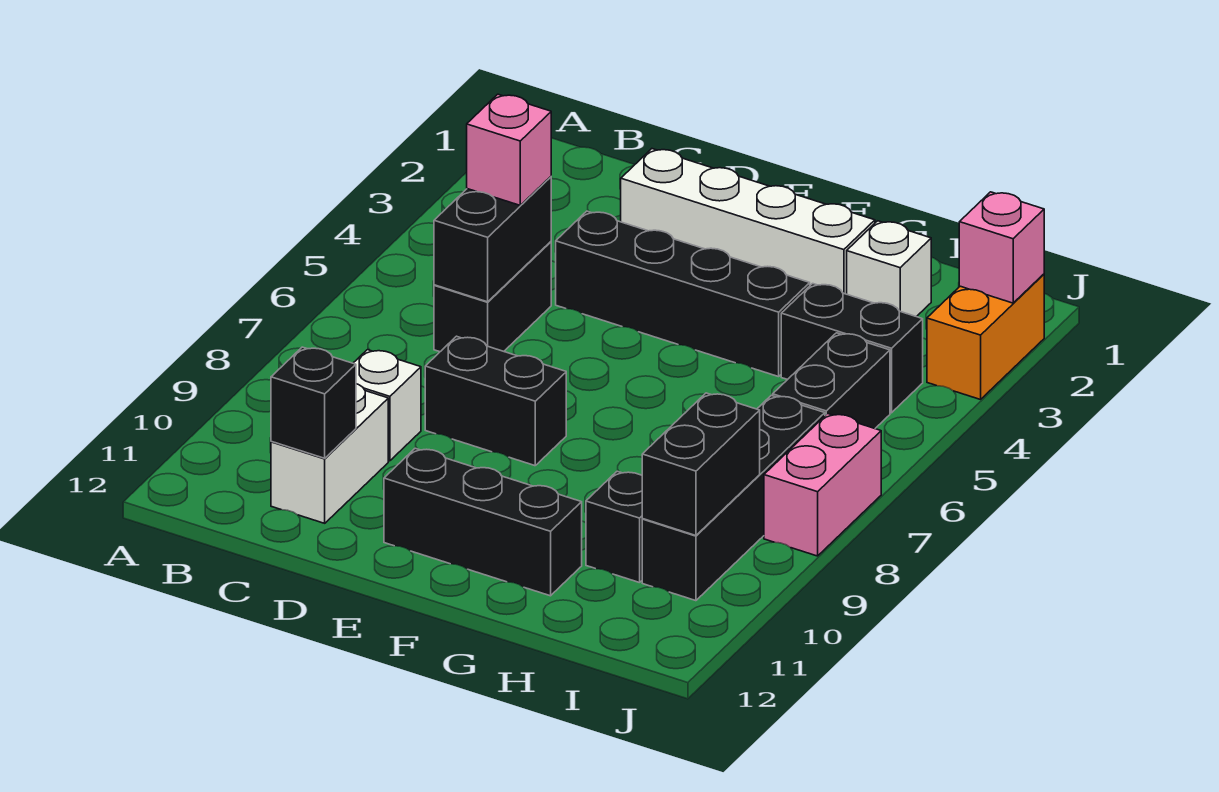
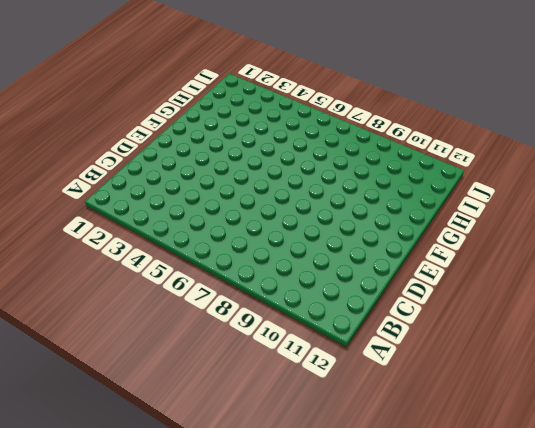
none -> black brick C5:C6 level 1
none -> white brick C9 level 1
none -> white brick C10:C11 level 1

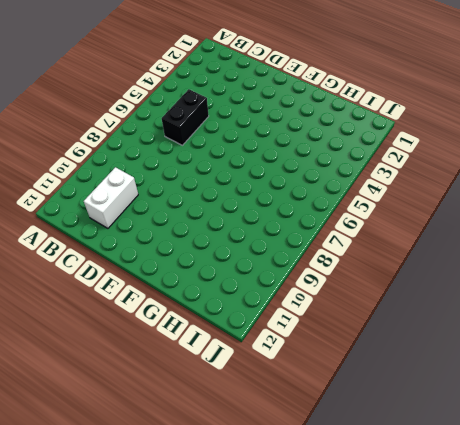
none -> white brick C9 level 1
none -> white brick D2:G2 level 1
none -> black brick D4:G4 level 1

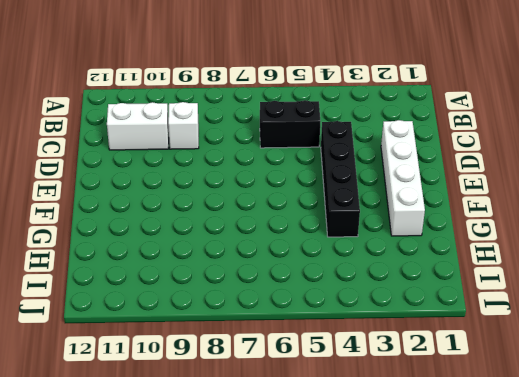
none -> black brick D8:E8 level 1
none -> black brick E11:G11 level 1
none -> white brick H2 level 1

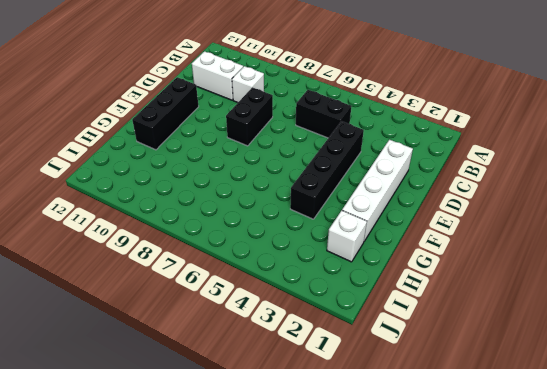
none -> black brick H4:I4 level 1
none -> black brick H10 level 1
none -> black brick I5:I6 level 1

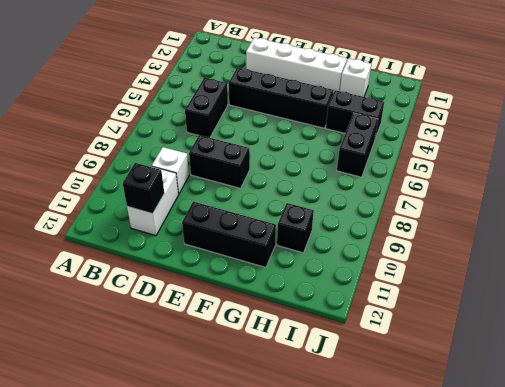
none -> black brick I7:I10 level 1
none -> orange brick J2:J3 level 1
none -> pink brick J7:J8 level 1

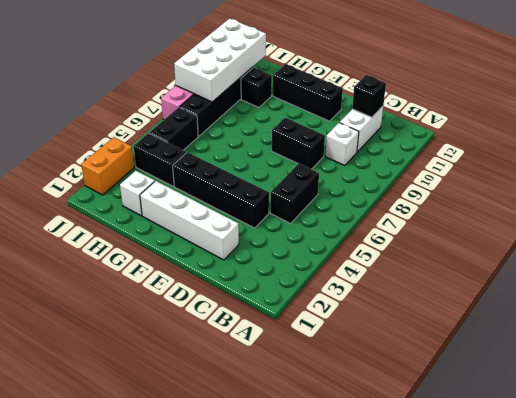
white brick I8:J11 level 2 -> black brick I9:I10 level 2
none -> black brick C5:C6 level 2
none -> pink brick J2 level 2
none -> pink brick C5 level 3

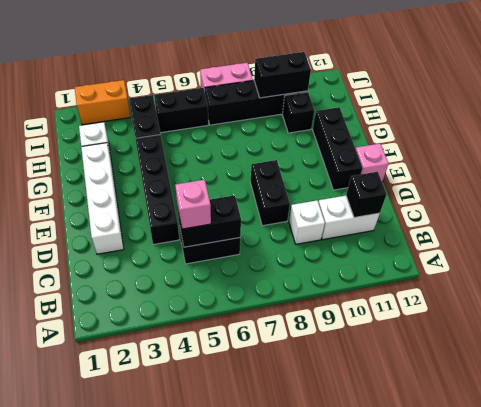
pink brick E12 level 1 -> pink brick J2 level 2

